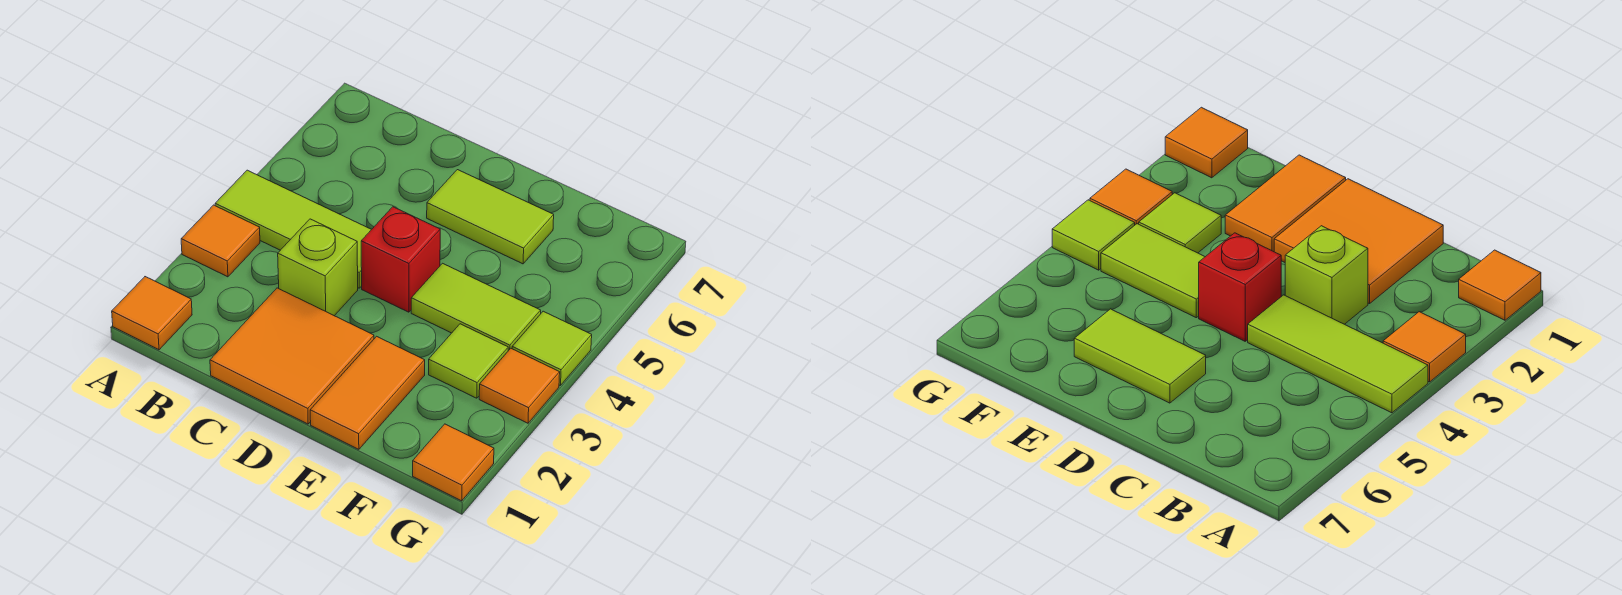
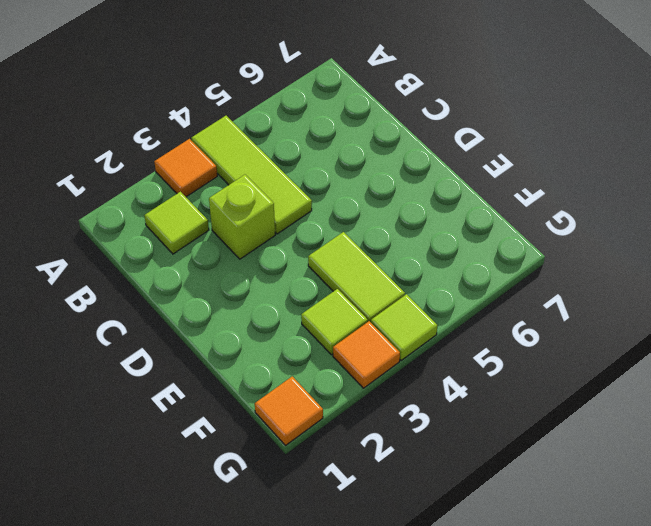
lime tile B2 level 1 -> none
none -> orange tile A1 level 1
none -> orange tile C1:D2 level 1
none -> red brick D4 level 1

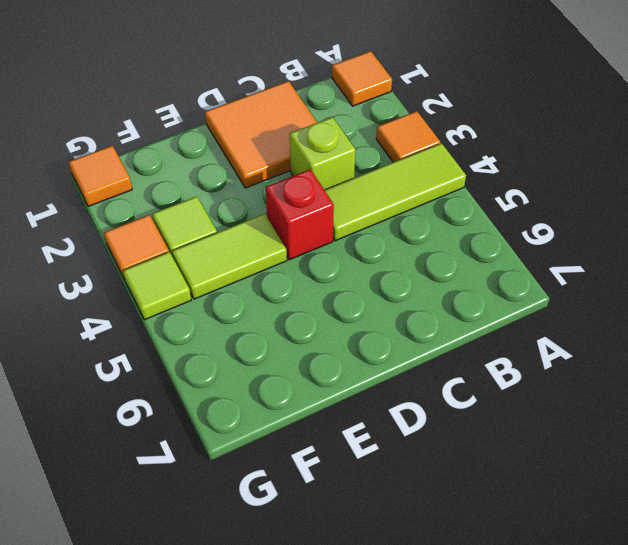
none -> lime tile D6:E6 level 1
none -> orange tile E1:E2 level 1

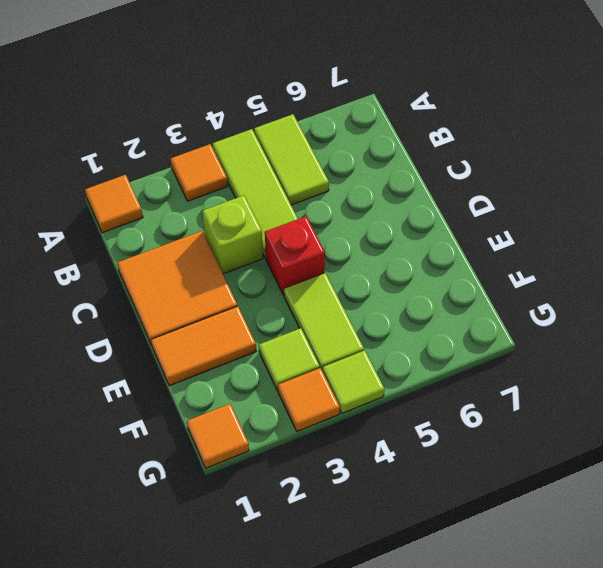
lime tile A5:B5 level 1 -> lime tile D6:E6 level 1

